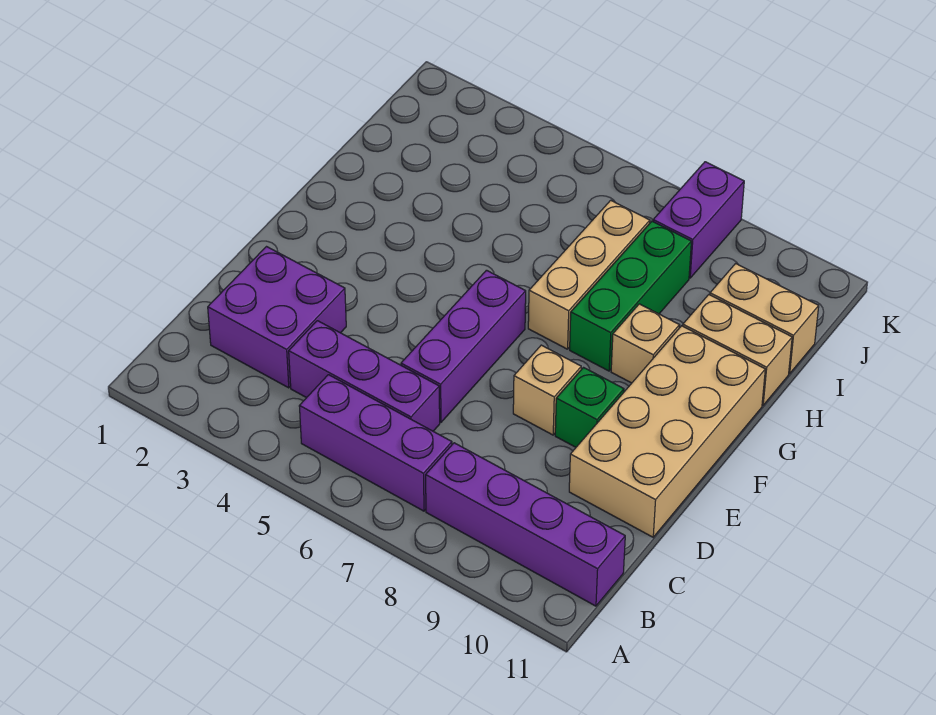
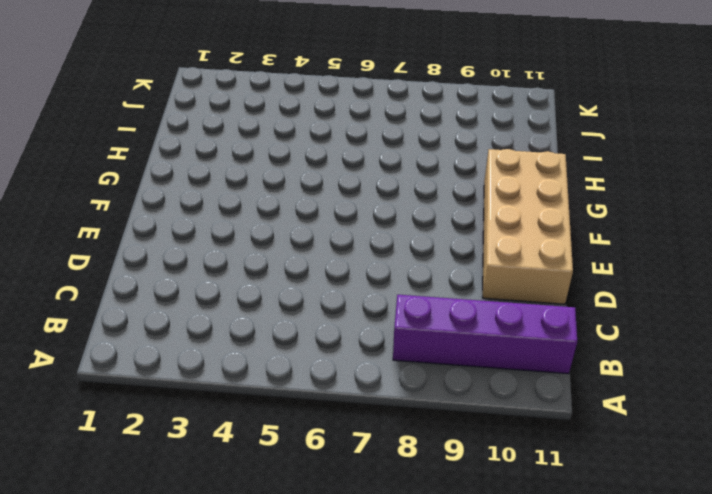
none -> purple brick B5:B7 level 1
none -> purple brick C2:D3 level 1
none -> purple brick C4:C6 level 1

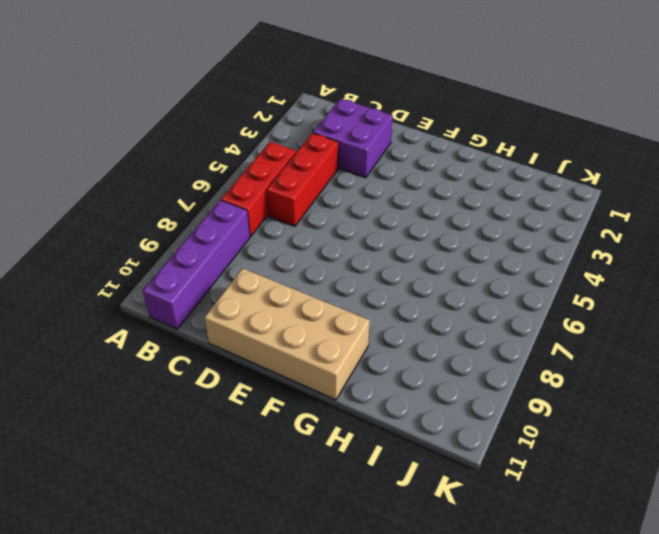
red brick B5:B7 level 1 -> purple brick B5:B7 level 1
red brick C4:C6 level 1 -> purple brick C4:C6 level 1
none -> purple brick D6:F6 level 1
none -> tan brick E8 level 1
none -> green brick E9 level 1

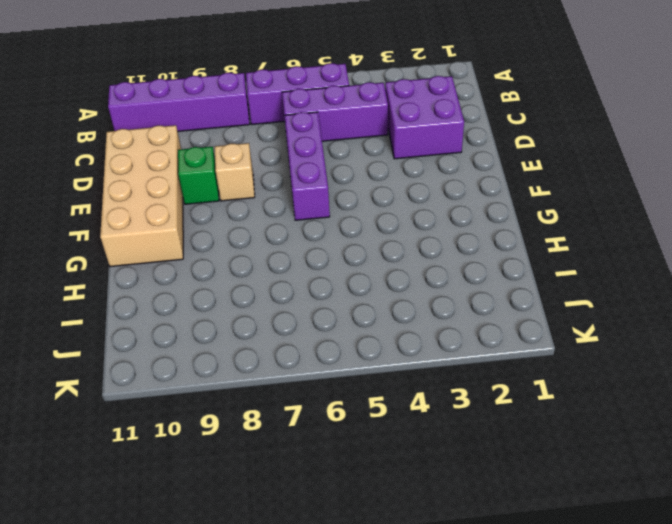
none -> tan brick G7:I7 level 1
none -> green brick G8:I8 level 1
none -> tan brick G9 level 1

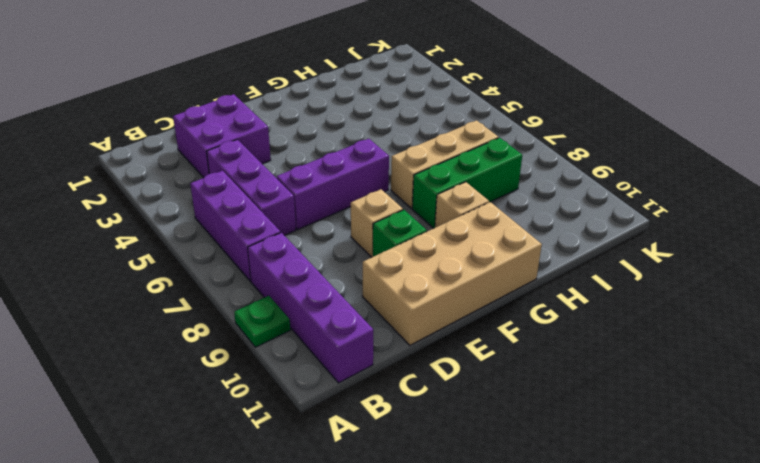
green plate A9 level 1 -> none
none -> tan brick H10:H11 level 1
none -> tan brick I10:I11 level 1
none -> purple brick J8:K8 level 1

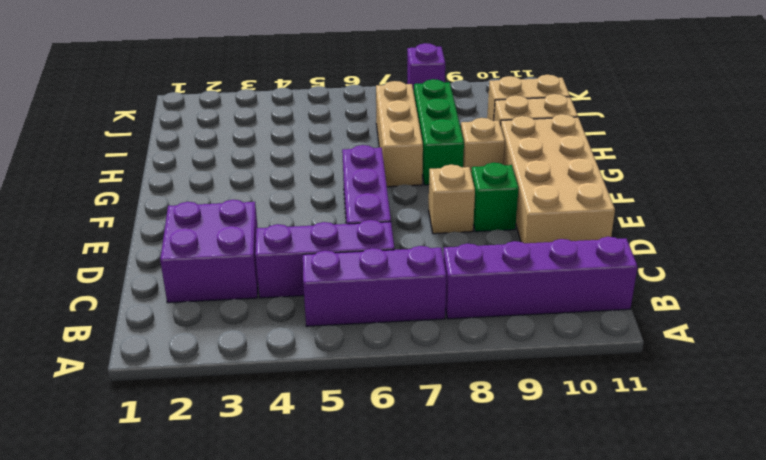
purple brick K8 level 1 -> purple brick J8:K8 level 1

